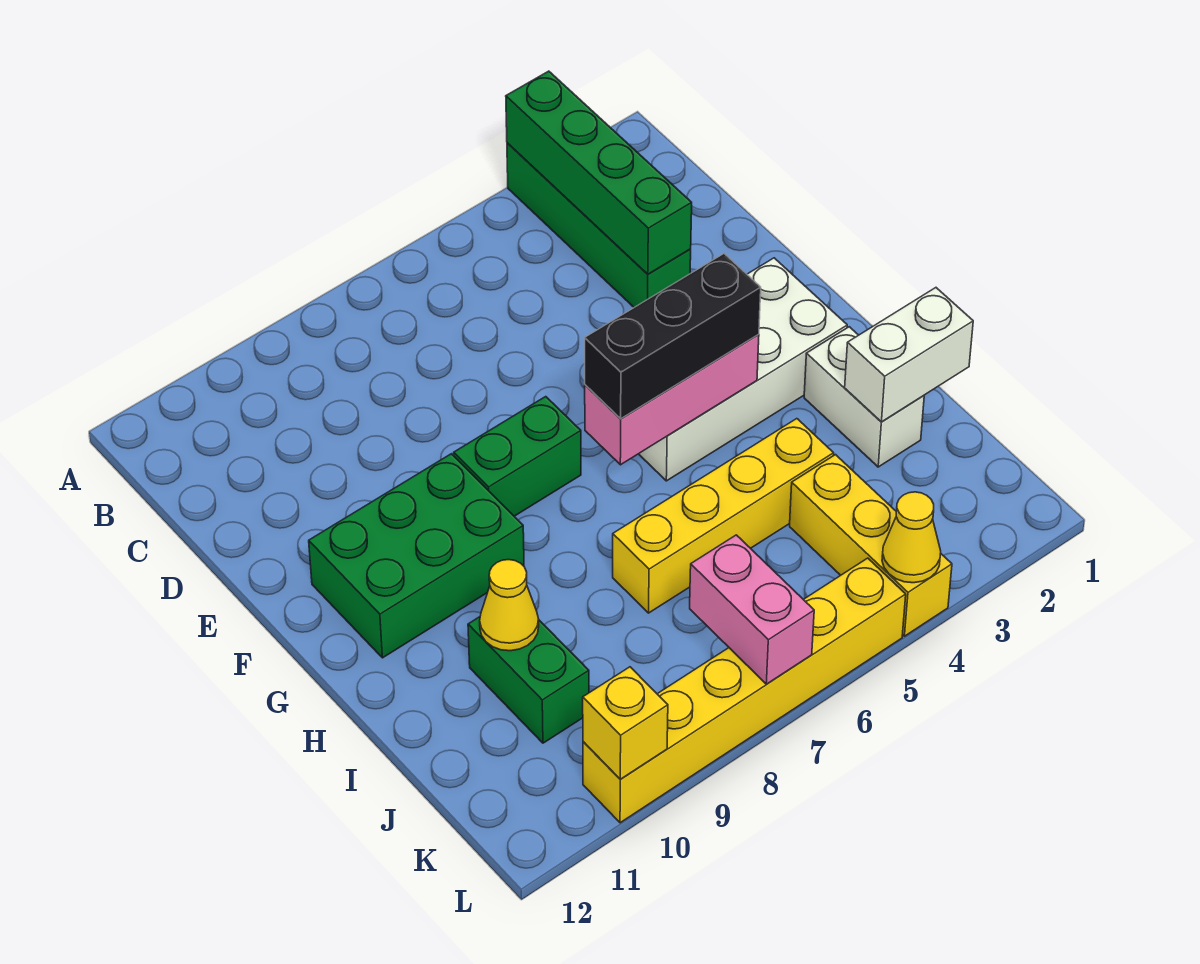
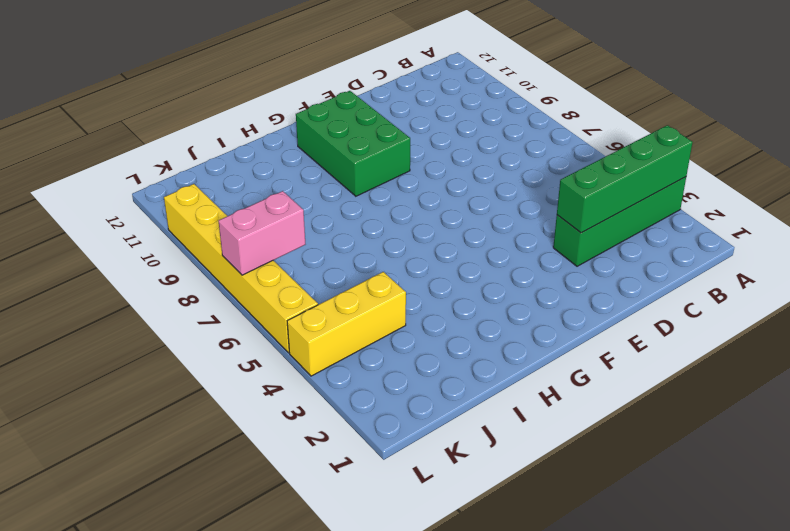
none -> white brick F2:G5 level 1
none -> green brick F7:F8 level 1
none -> white brick H2:I2 level 1

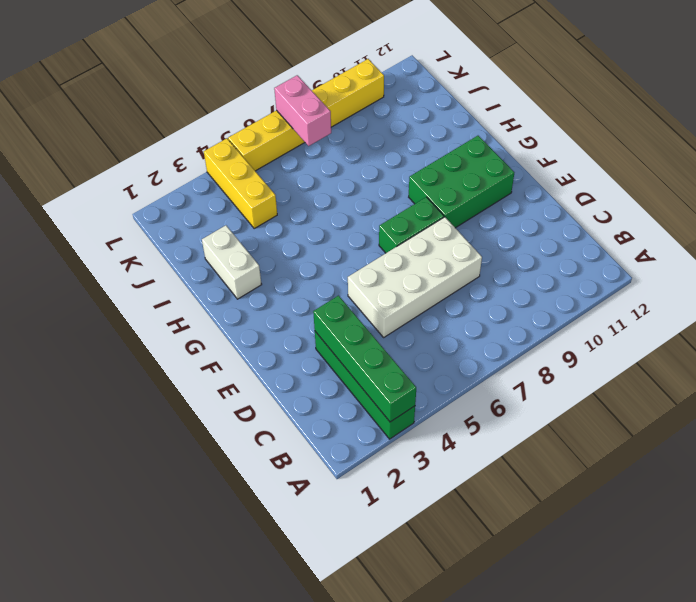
white brick D5:E8 level 1 -> white brick F2:G5 level 1
none -> yellow brick I4:I7 level 1
none -> green brick I10:J10 level 1
none -> pink brick G4:G6 level 2

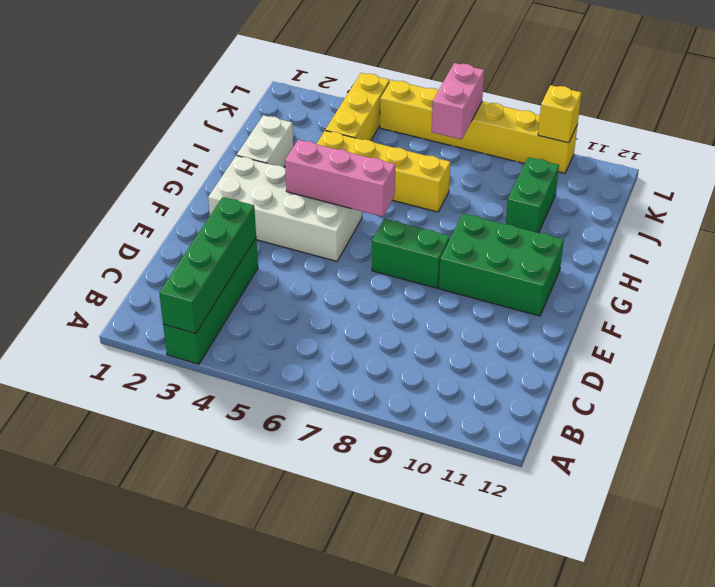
none -> white brick I1:I2 level 2
none -> yellow cone I10 level 2
none -> yellow cone L4 level 2

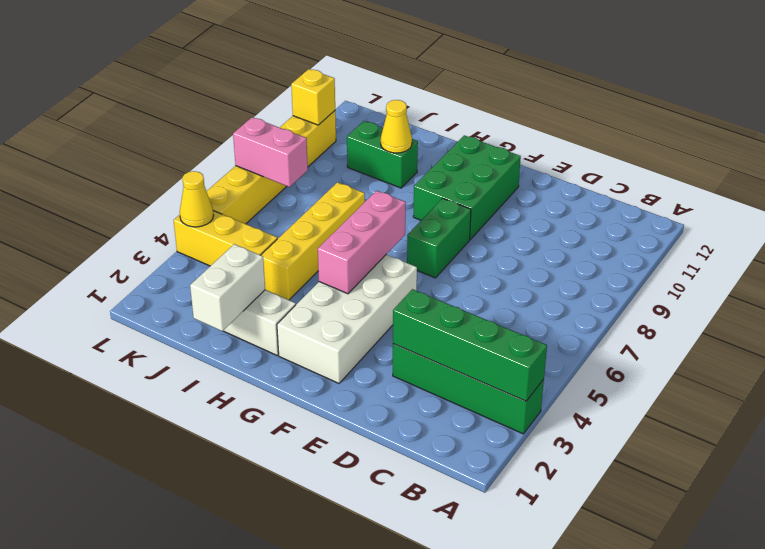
none -> black brick G4:G6 level 3

